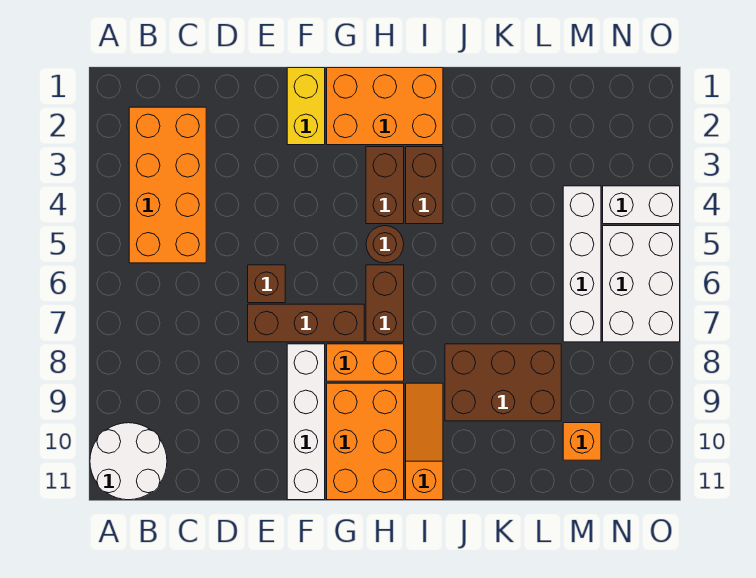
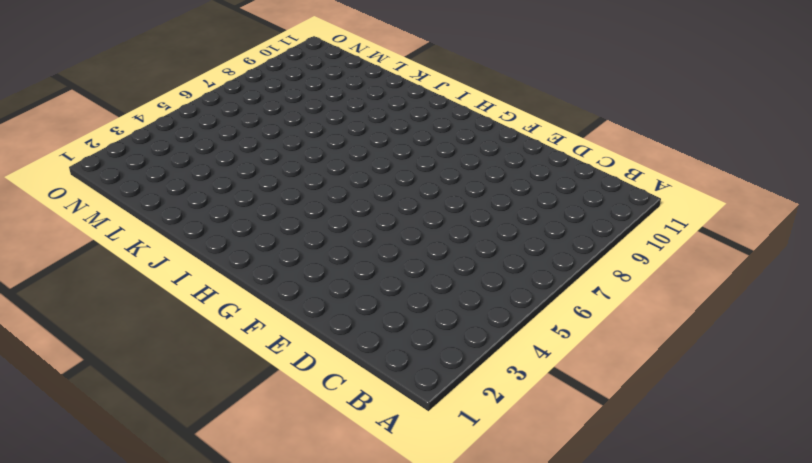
none -> white round brick A10:B11 level 1
none -> orange brick B2:C5 level 1
none -> brown brick E6 level 1

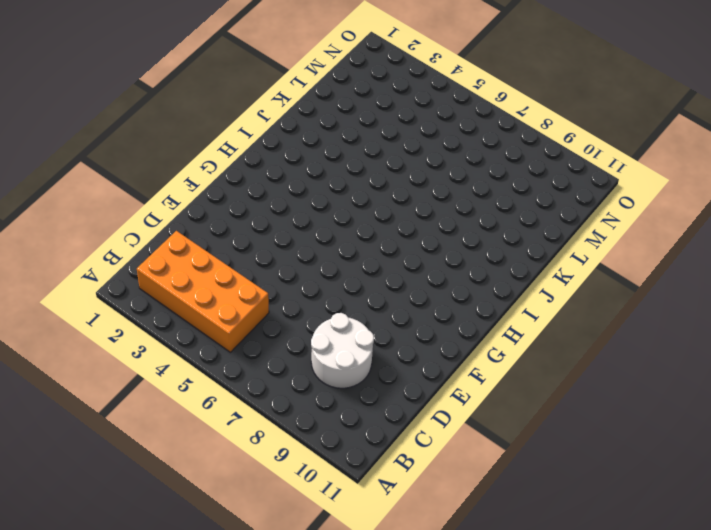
white round brick C8:D9 level 1 -> white round brick A10:B11 level 1
none -> brown brick E6 level 1
none -> brown brick E7:G7 level 1
none -> yellow brick F1:F2 level 1

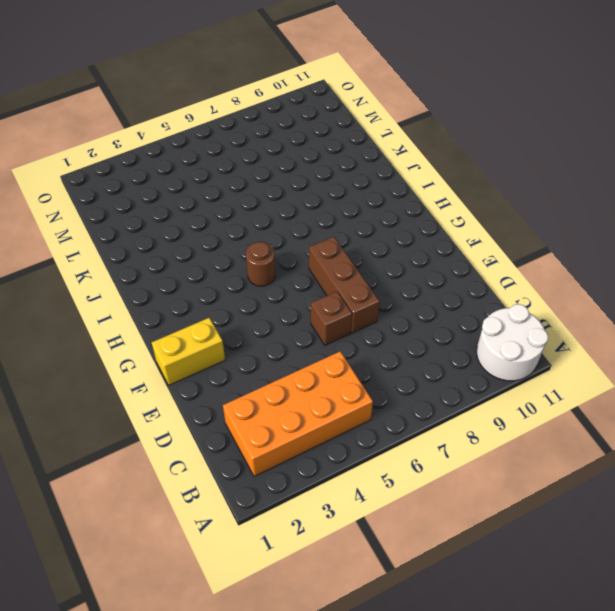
none -> white brick F8:F11 level 1
none -> orange brick G1:I2 level 1
none -> orange brick G8:H8 level 1

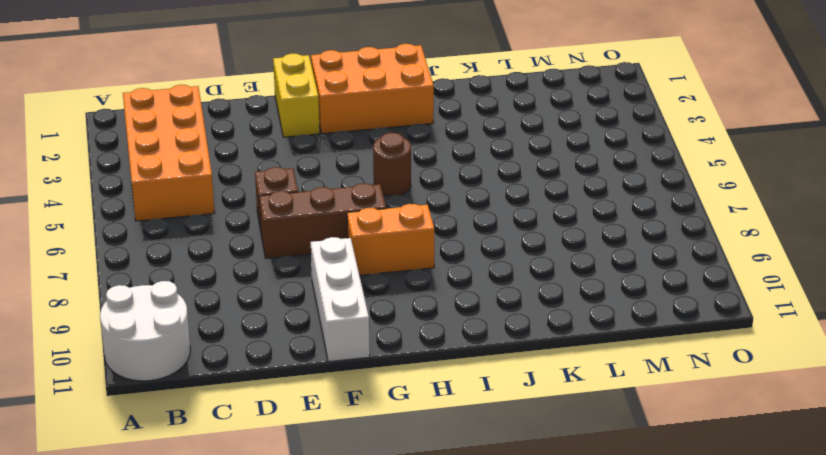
white brick F9:F11 level 1 -> white brick F8:F11 level 1
none -> orange brick G9:H11 level 1
none -> brown brick H3:H4 level 1
none -> brown brick H6:H7 level 1

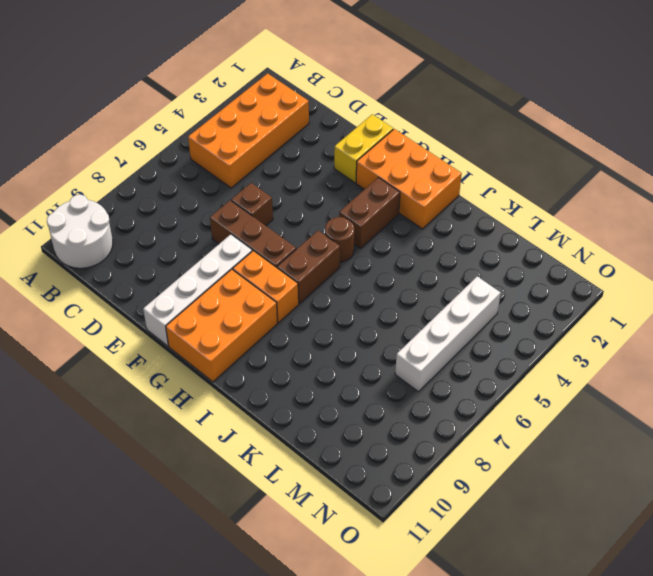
none -> brown brick I3:I4 level 1
none -> orange slope I9:I11 level 1 top 11
none -> brown brick J8:L9 level 1

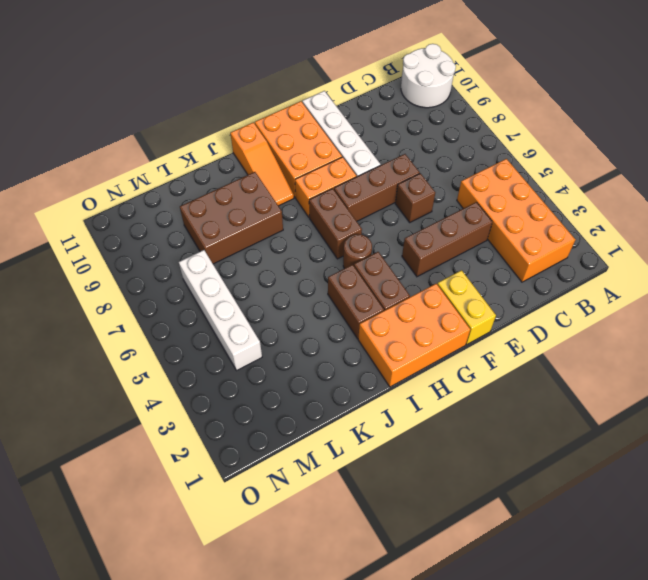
brown brick D4:F4 level 1 -> none
none -> orange brick M10 level 1
none -> white brick N4:O4 level 1
none -> white brick N5:O7 level 1

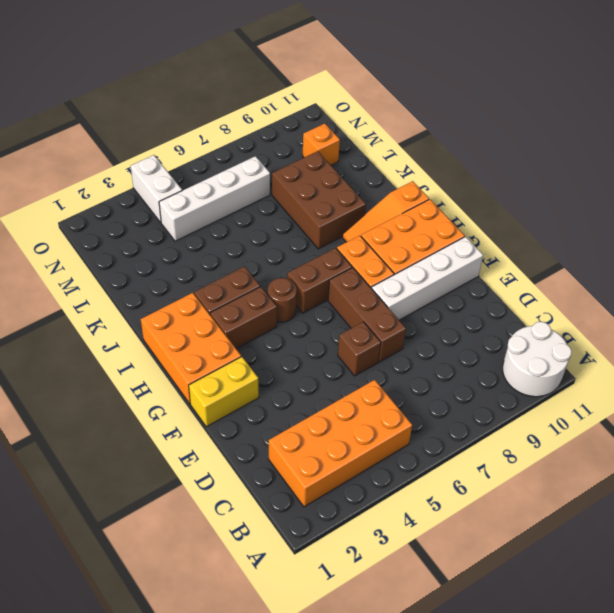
none -> white brick N5:O7 level 1

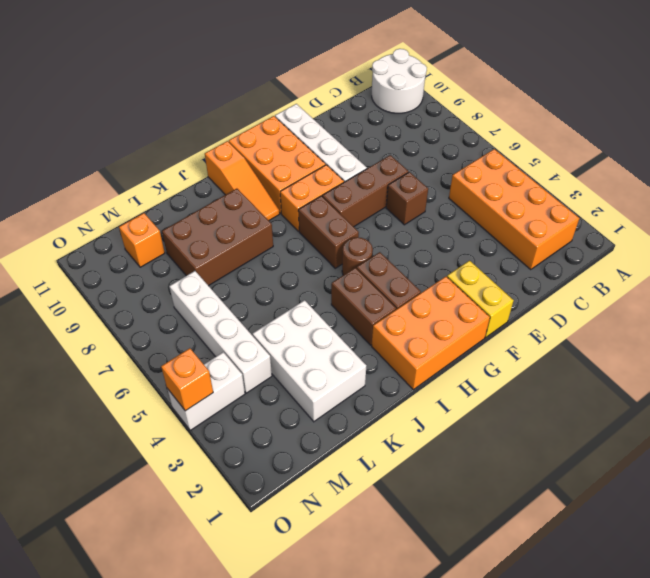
white brick K2:L4 level 1 -> white brick N5:O7 level 1
orange brick O4 level 2 -> none

